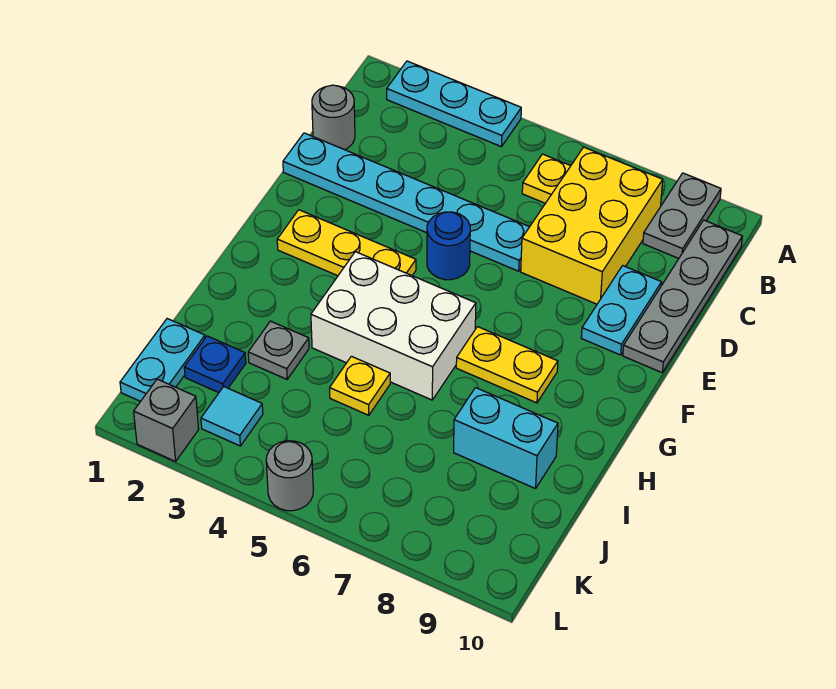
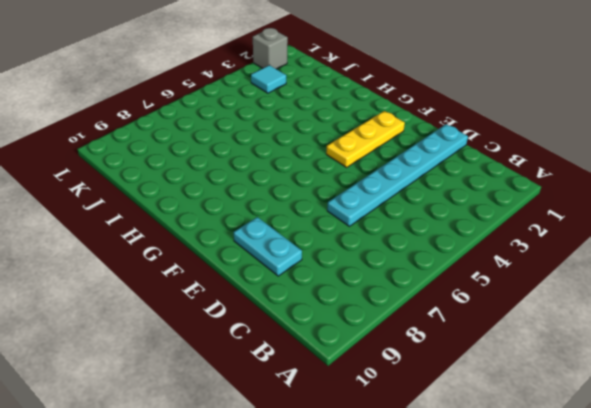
none -> cyan plate A2:A4 level 1
none -> grey plate A9:B9 level 1
none -> yellow plate B6 level 1

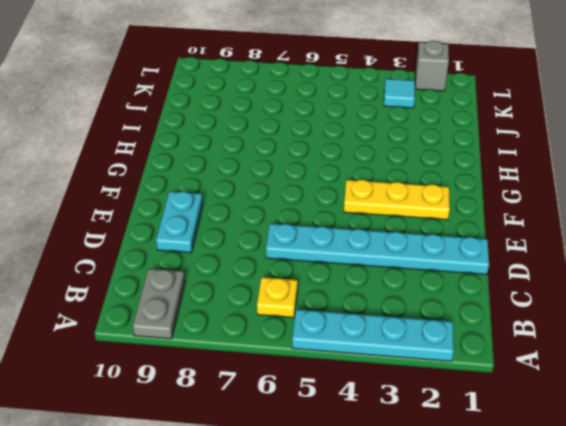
cyan plate A2:A5 level 1 -> cyan plate A2:A4 level 1
none -> yellow brick B7:D8 level 1
none -> grey plate B10:E10 level 1
none -> grey round brick C1 level 1

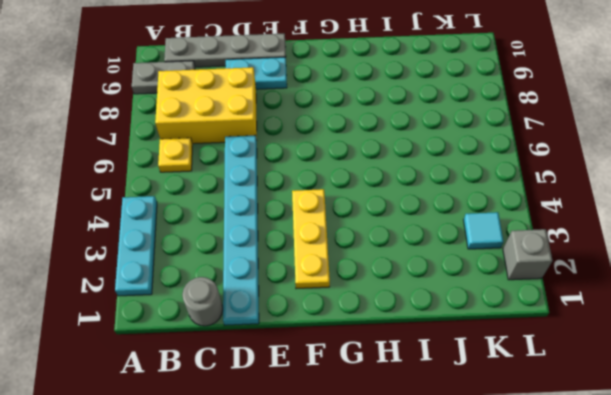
none -> blue round brick E5 level 1
none -> white brick G4:H6 level 1
none -> yellow plate G7:G8 level 1

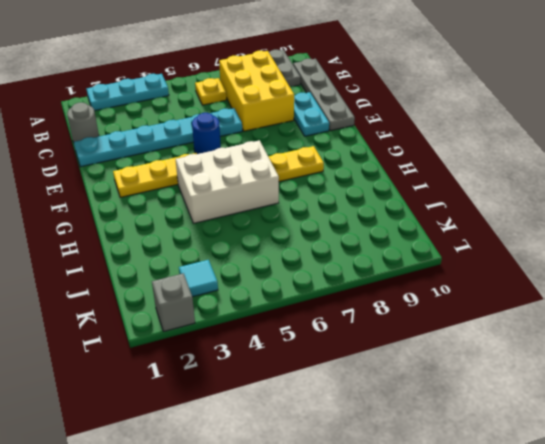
none -> grey plate I3 level 1
none -> yellow plate I5 level 1
none -> cyan brick I8:I9 level 1

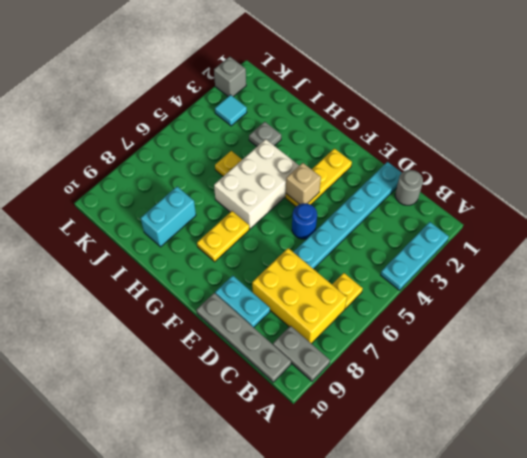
tan brick F4 level 2 -> none
none -> cyan plate J1:K1 level 1
none -> blue plate J2 level 1
none -> grey round brick L5 level 1

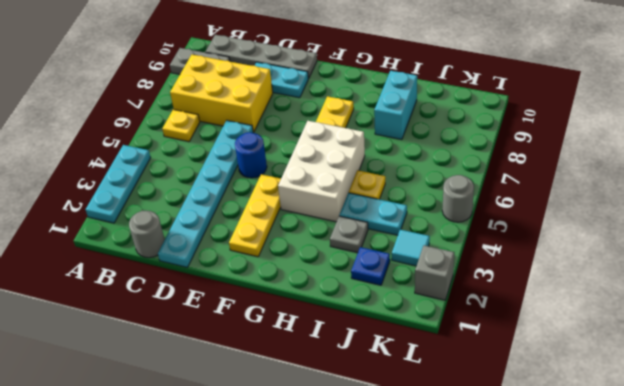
cyan plate I4:J4 level 1 -> cyan plate J1:K1 level 1

